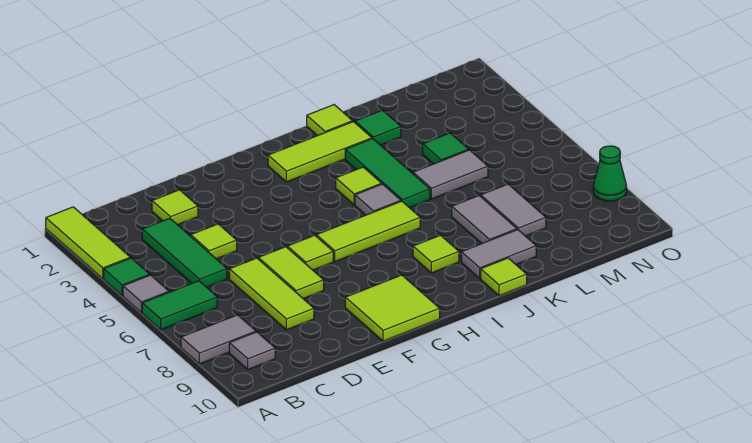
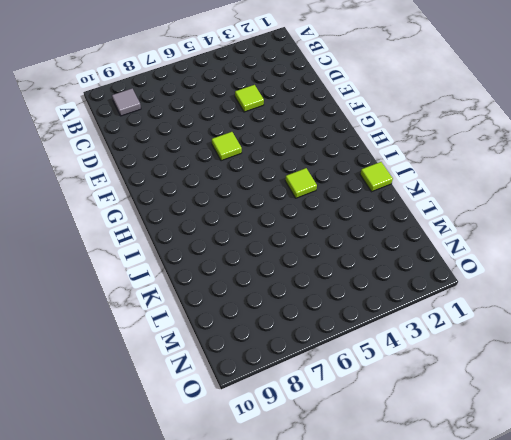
none -> lime tile A1:A3 level 1
none -> green tile A4 level 1
none -> grey tile A5 level 1

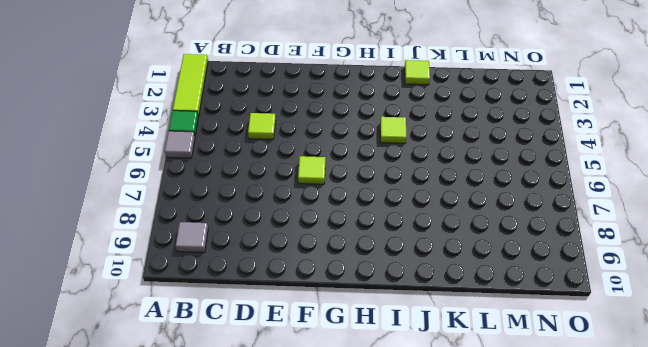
none -> green tile A6:B6 level 1
none -> grey tile A8:B8 level 1
none -> green tile C3:C5 level 1

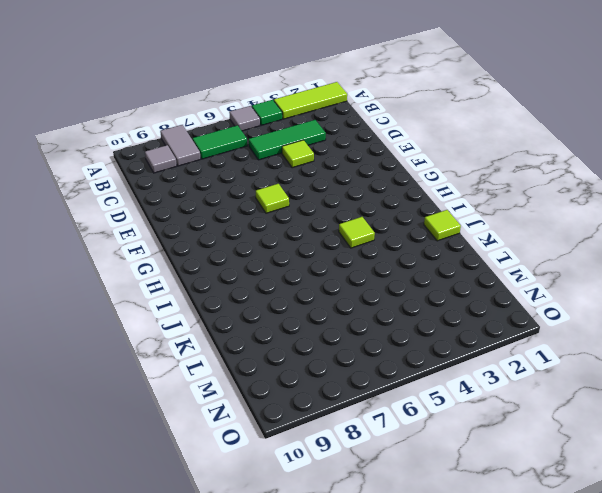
green tile B6:B7 level 1 -> green tile A6:B6 level 1
none -> lime tile D2 level 1
none -> lime tile D6:D8 level 1
none -> lime tile E6:E7 level 1

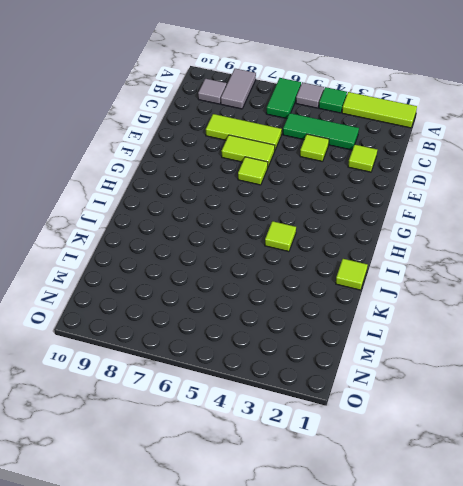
none -> lime tile F9:G10 level 1
none -> lime tile G6:I6 level 1
none -> lime tile H2:J2 level 1

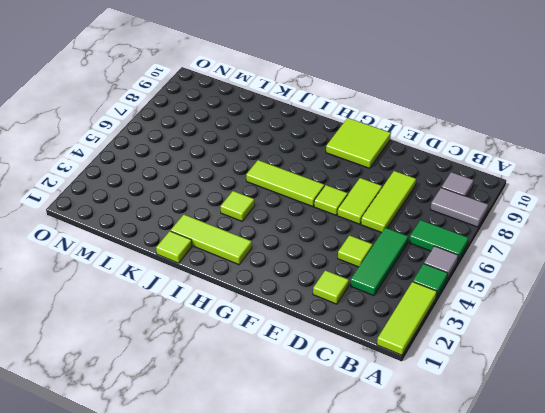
none -> grey tile I5 level 1
none -> lime tile I8 level 1
none -> green tile J3:J5 level 1

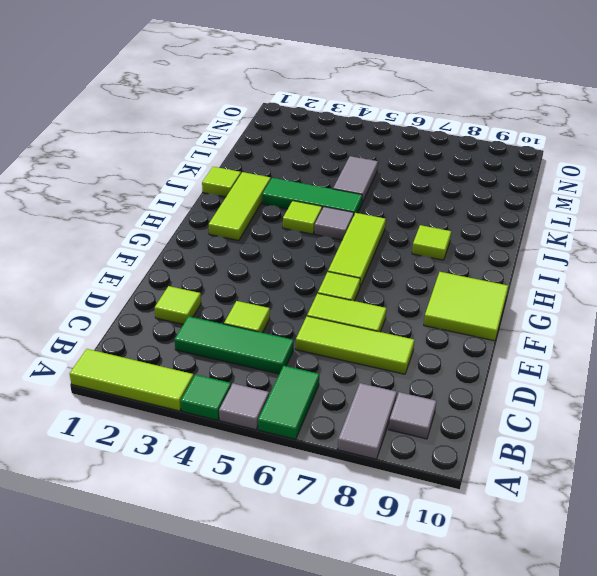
none -> grey tile J9:K9 level 1
none -> lime tile J10 level 1
none -> green tile K2 level 1

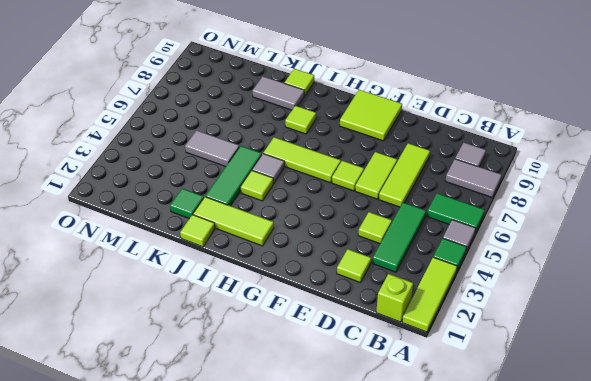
lime brick B1 level 1 -> none
none -> grey tile K7:K8 level 1
none -> green tile L4 level 1
none -> grey tile L7:L8 level 1

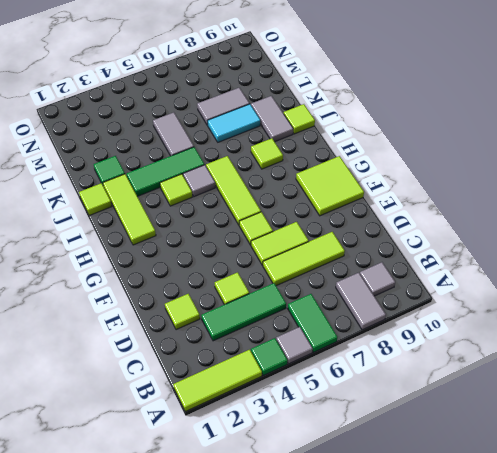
cyan tile K7:K8 level 1 -> grey tile K7:K8 level 1
none -> green tile L4 level 1
none -> green cone O8 level 1

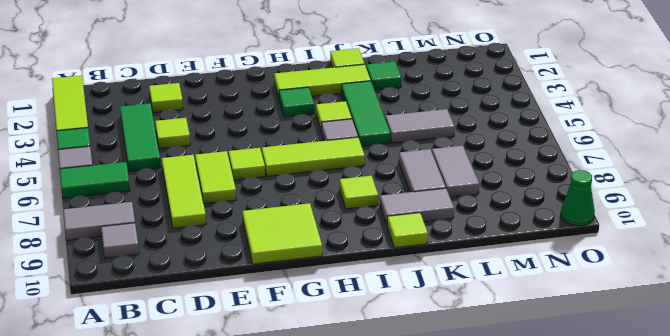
green tile H3 level 1 -> green tile L4 level 1
green cone O10 level 1 -> green cone O8 level 1

